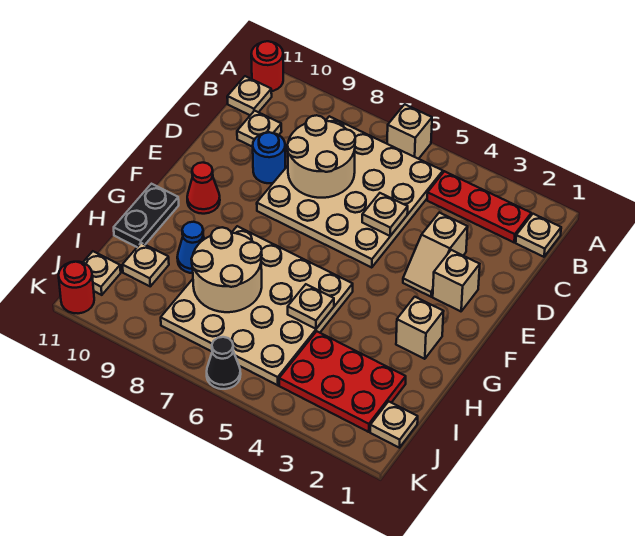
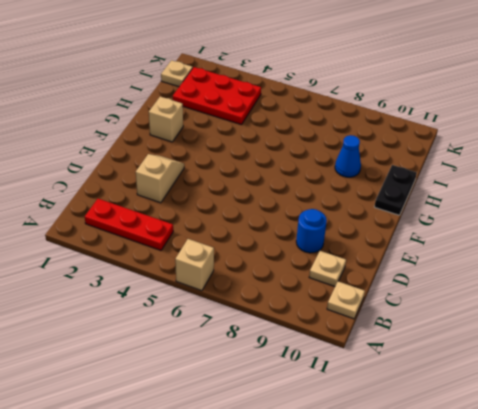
none -> red round brick A11 level 1
none -> tan plate B1 level 1
none -> tan plate B5:E8 level 1

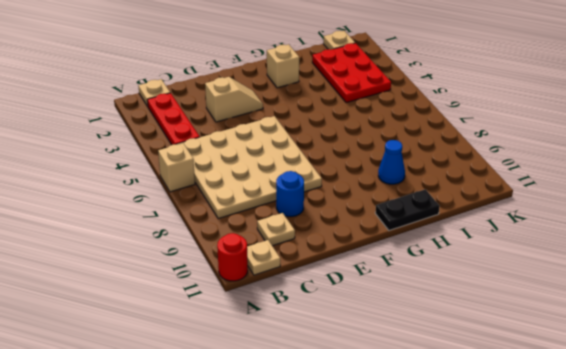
none -> tan brick E2 level 1
none -> red cone F10 level 1
none -> tan plate G5:J8 level 1

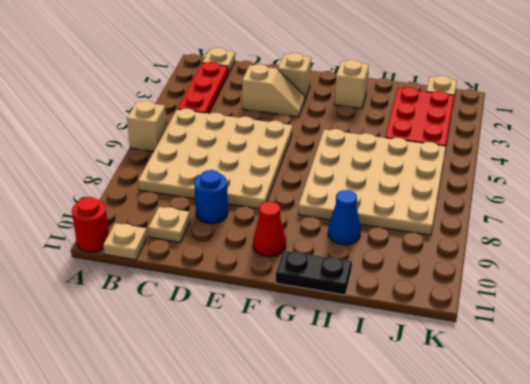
none -> tan plate I10 level 1
none -> tan plate J11 level 1
none -> black cone K6 level 1

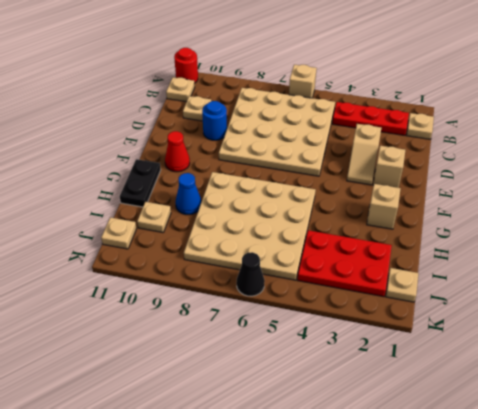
none -> red round brick K11 level 1
none -> tan round brick C7:D8 level 2
none -> tan plate D5 level 2

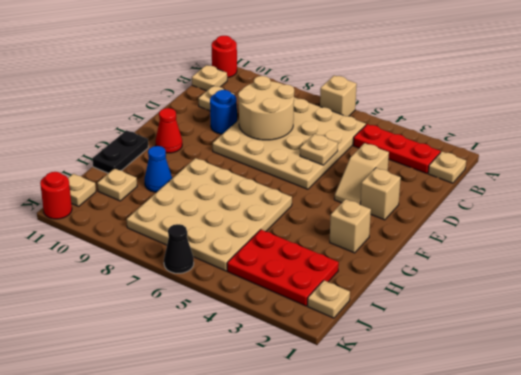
none -> tan plate H5 level 2
none -> tan round brick H7:I8 level 2

